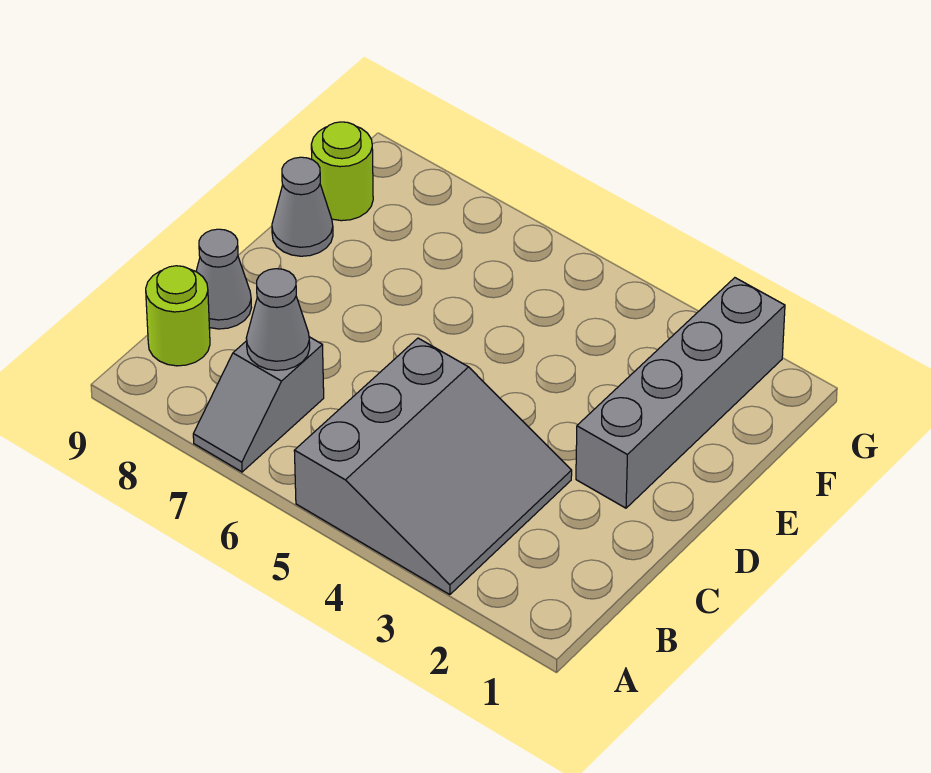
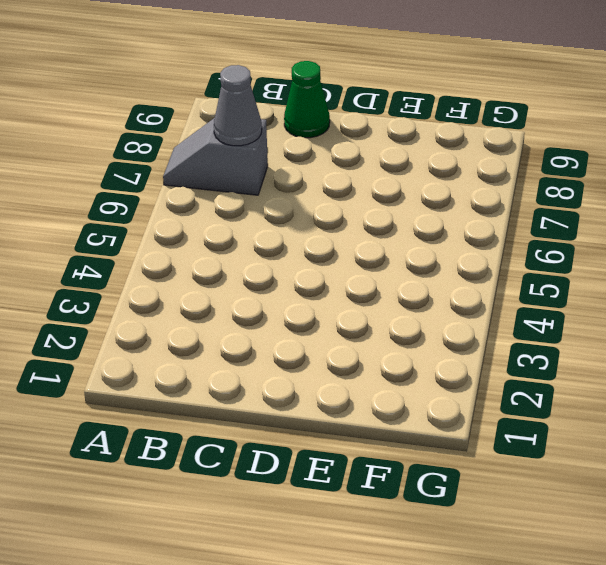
green cone C9 level 1 -> grey cone C9 level 1
none -> grey slope A3:C5 level 1 top 5
none -> lime round brick B9 level 1

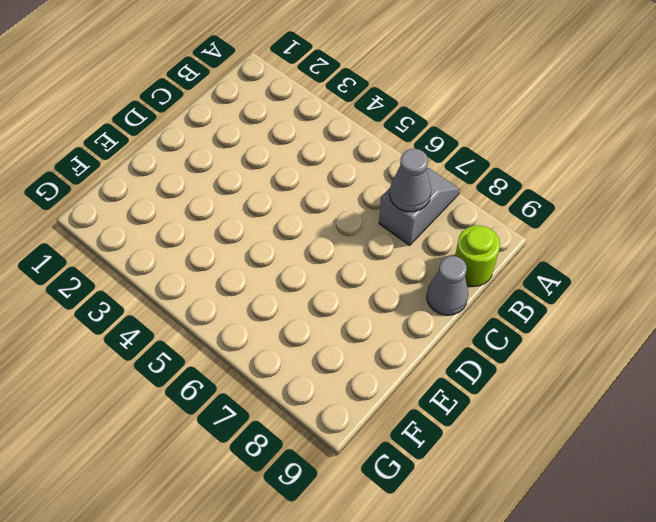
none -> grey slope A3:C5 level 1 top 5
none -> grey brick D2:G2 level 1

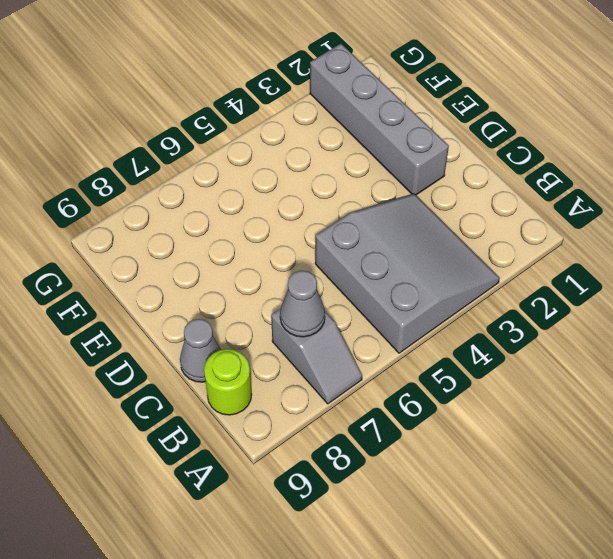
none -> grey cone E9 level 1
none -> lime round brick F9 level 1

